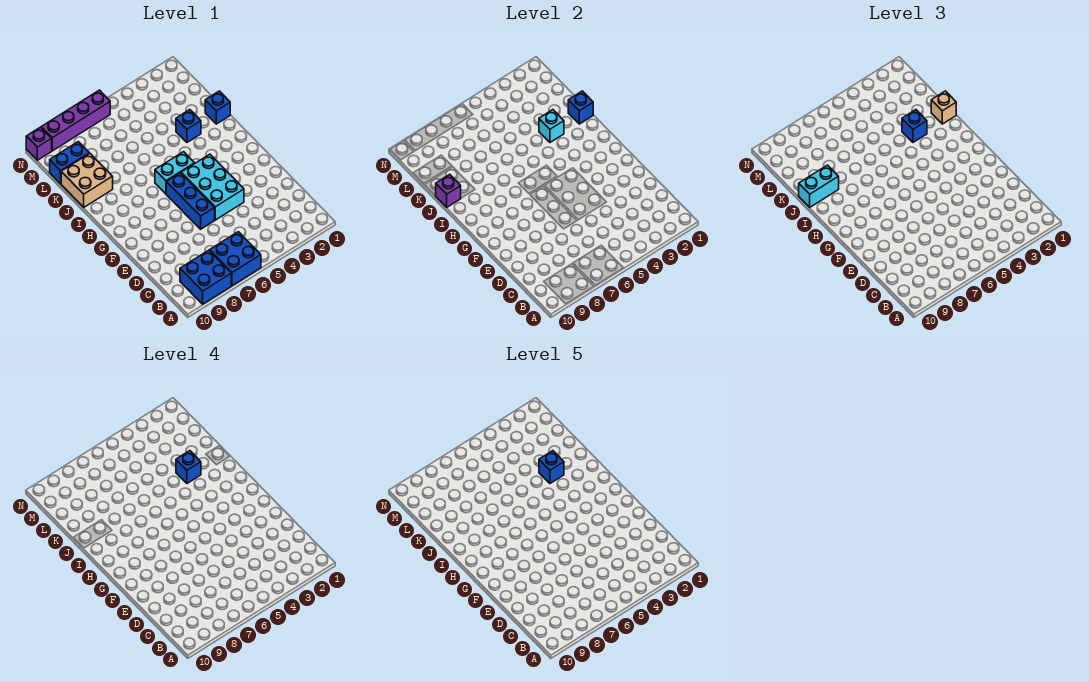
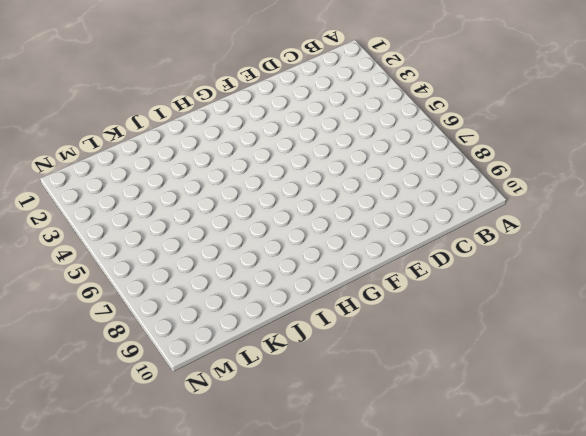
none -> blue brick A6:B7 level 1
none -> blue brick A8:B9 level 1
none -> cyan brick E4:G5 level 1

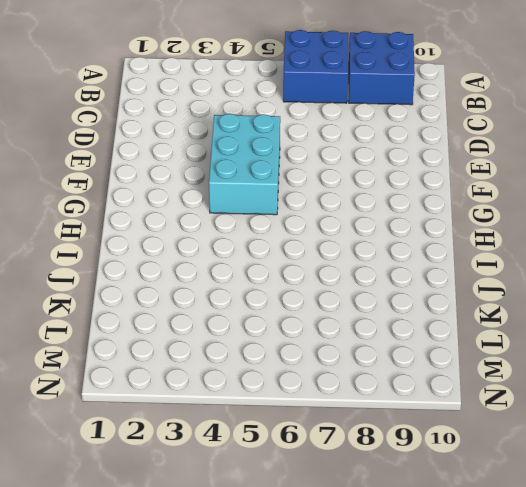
none -> blue brick E6:G6 level 1
none -> cyan brick H5:H6 level 1
none -> blue brick J1 level 1

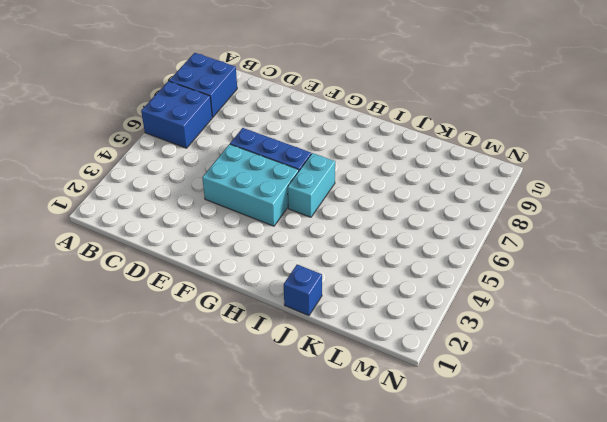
none -> blue brick J3 level 1
none -> tan brick J9:K10 level 1
none -> blue brick L9:L10 level 1

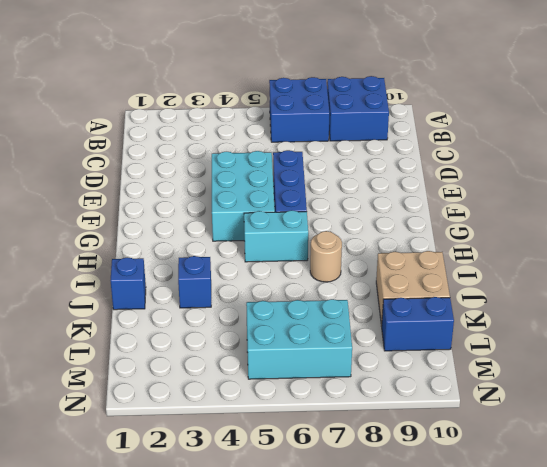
tan round brick I7 level 1 -> none
cyan brick L5:M7 level 1 -> none
none -> purple brick N6:N9 level 1
none -> purple brick N10 level 1
none -> blue brick J1 level 2

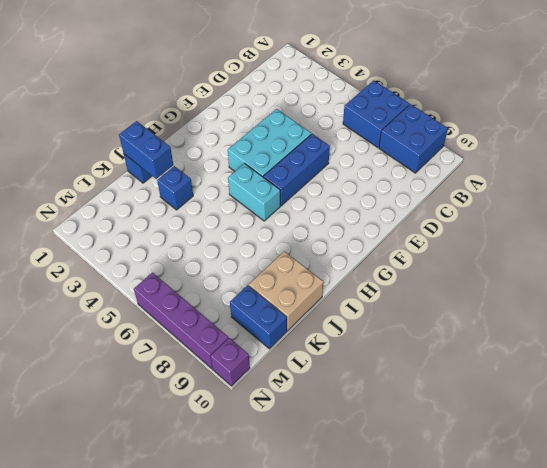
blue brick J1:J2 level 2 -> blue brick J1 level 2
none -> cyan brick J3 level 2
none -> purple brick J10 level 2
none -> tan brick J1 level 3

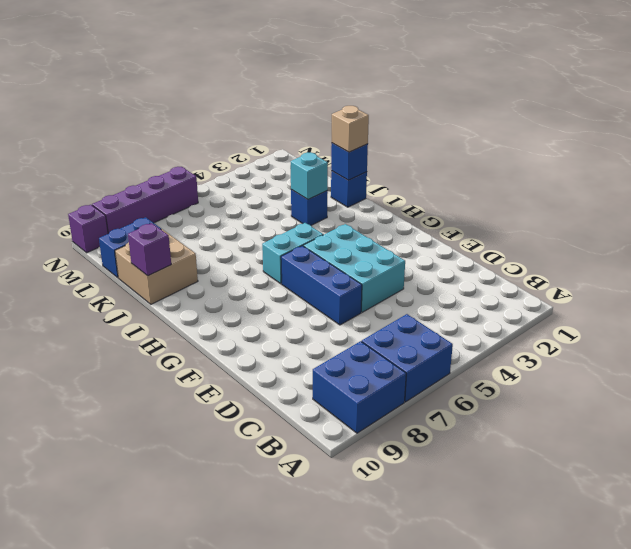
none -> blue brick J3 level 3
none -> cyan brick J9:J10 level 3
none -> blue brick J3 level 4

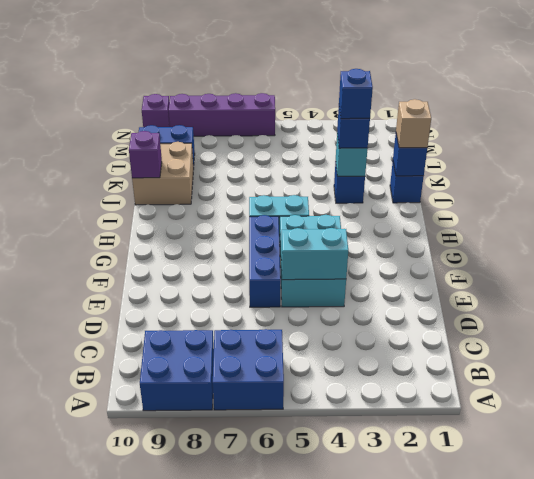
cyan brick E4:E5 level 2 -> cyan brick J9:J10 level 3
none -> blue brick J3 level 5

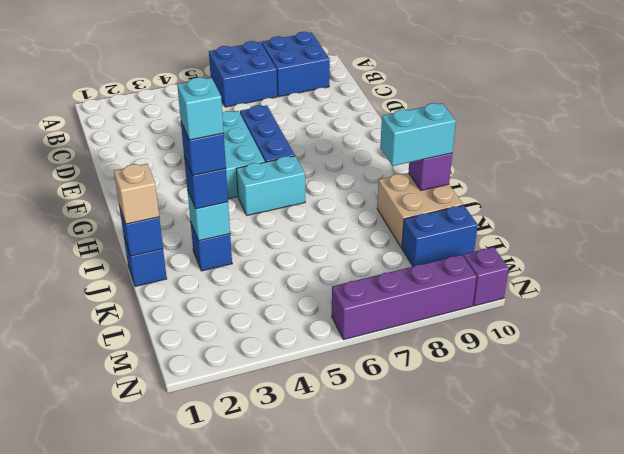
cyan brick J3 level 5 -> blue brick J3 level 5

